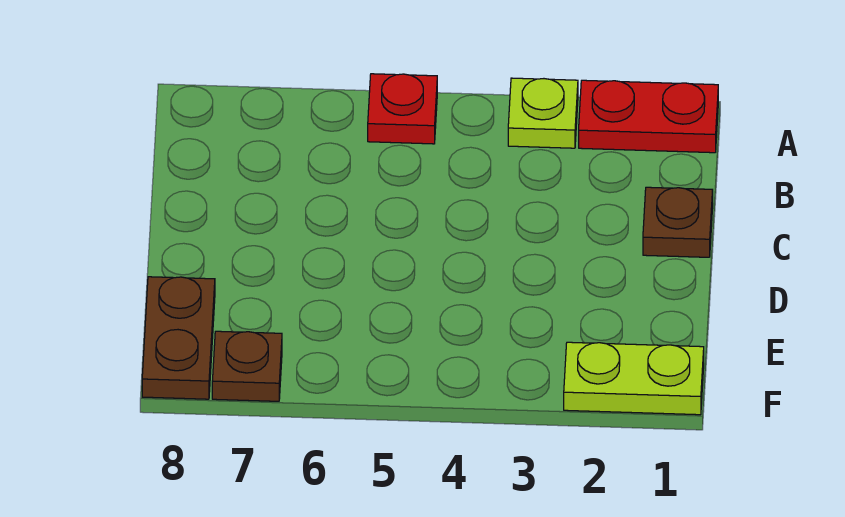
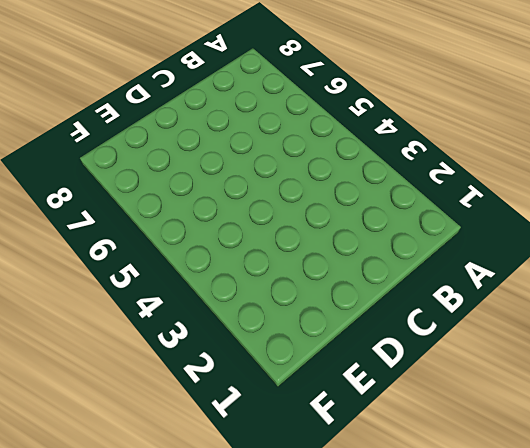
none -> red plate A1:A2 level 1
none -> lime plate A3 level 1

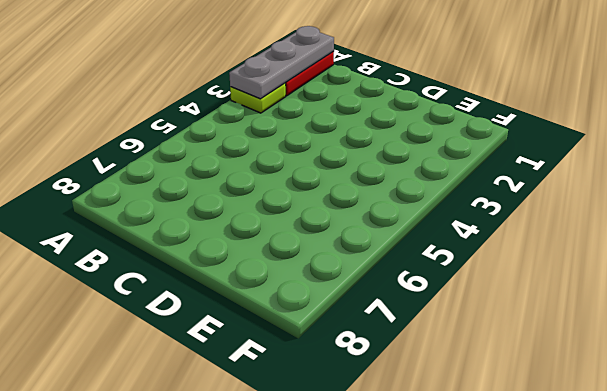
grey plate A1:A3 level 2 -> none
none -> red plate A5 level 1
none -> brown plate C1 level 1

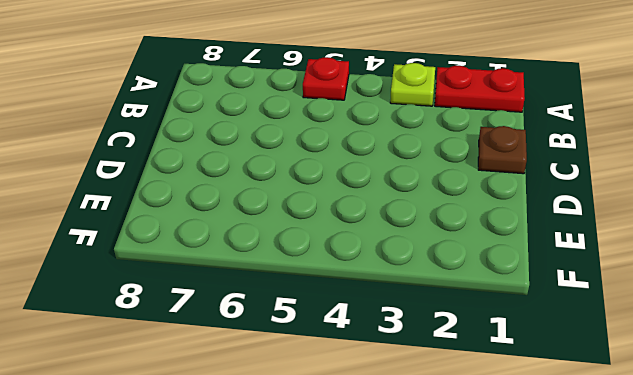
none -> brown plate E8:F8 level 1
none -> lime plate F1:F2 level 1

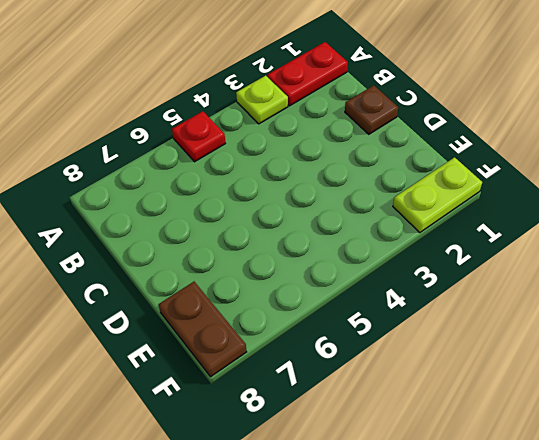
none -> brown plate F7 level 1

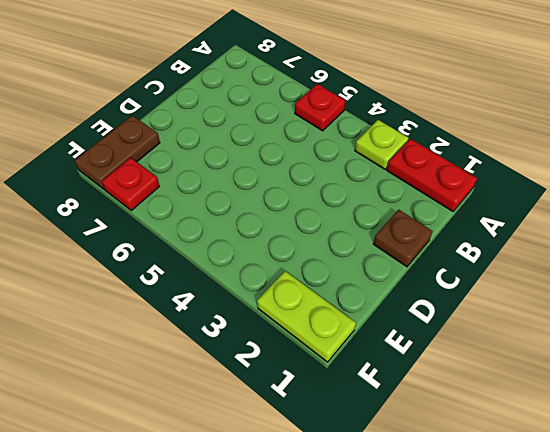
red plate F7 level 1 -> brown plate F7 level 1

